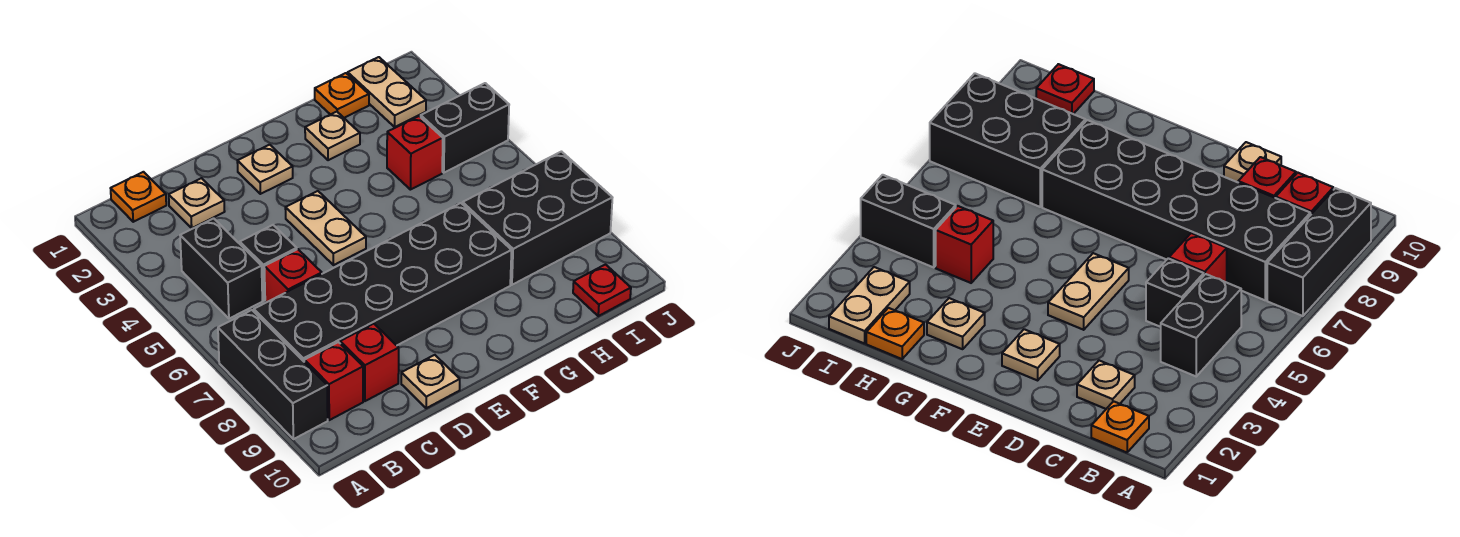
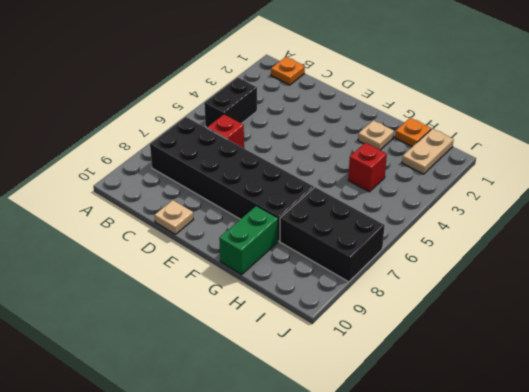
green brick G9:G10 level 1 -> none
none -> black brick A7:A9 level 1
none -> red brick B9 level 1
none -> tan plate C2 level 1

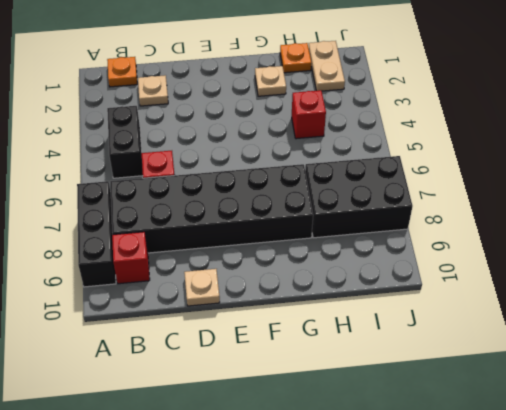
none -> black brick C5 level 1
none -> red brick C9 level 1
none -> tan plate E2 level 1

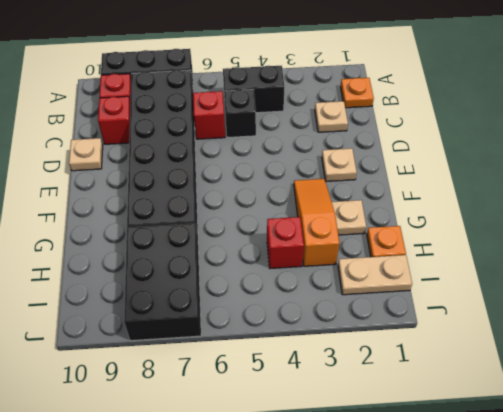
orange slope F3:H3 level 1 top H -> none
none -> tan plate E4:E5 level 1
none -> black brick I4:J4 level 1
none -> red plate I10 level 1

